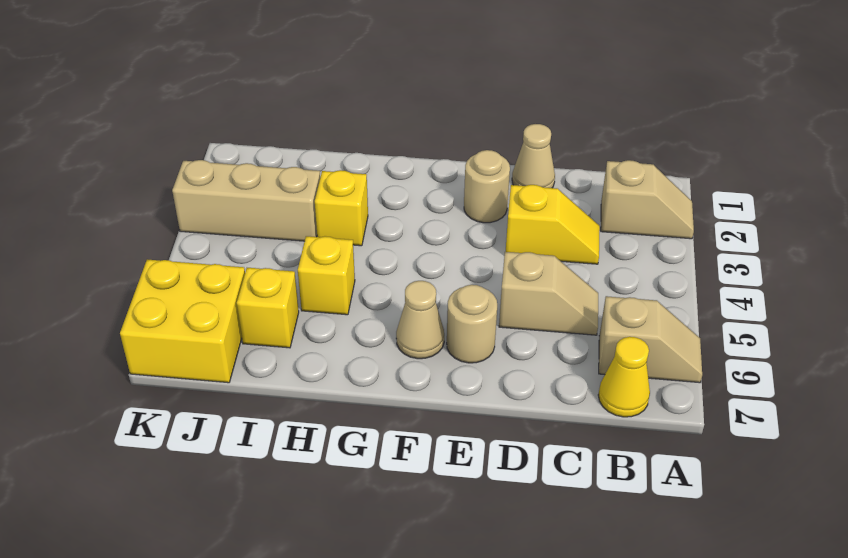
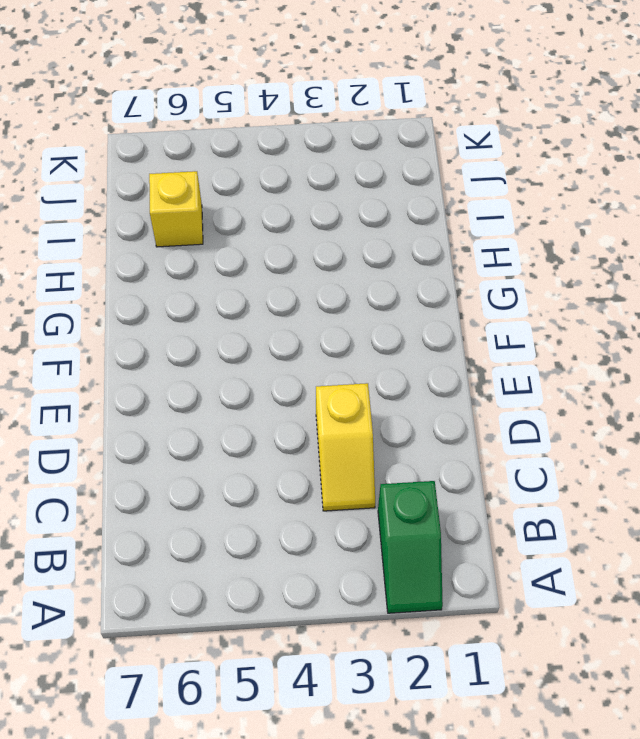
green slope A2:B2 level 1 top B -> tan slope A2:B2 level 1 top B
none -> tan slope A6:B6 level 1 top B
none -> yellow cone B7 level 1
none -> tan slope C5:D5 level 1 top D

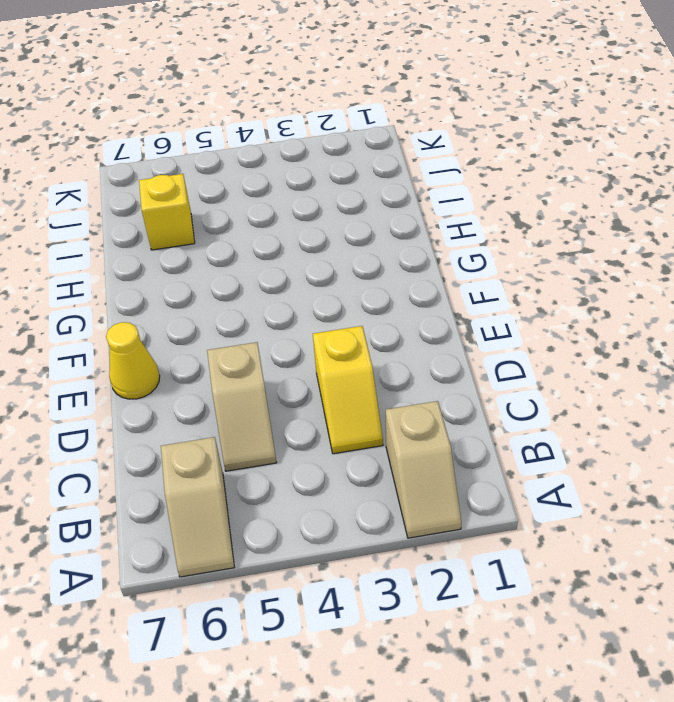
yellow cone E7 level 1 -> yellow cone B7 level 1
none -> tan cone D1 level 1
none -> tan round brick E2 level 1
none -> tan round brick E6 level 1

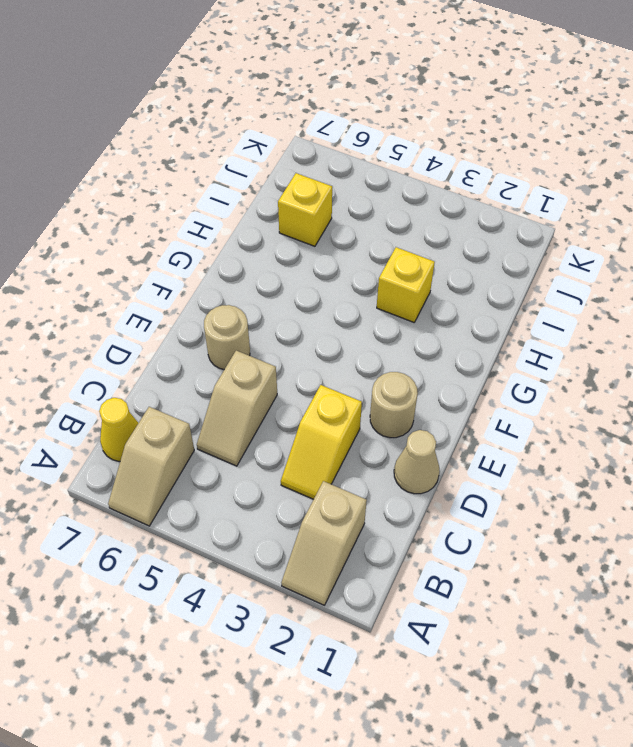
none -> tan cone F6 level 1
none -> yellow brick H5 level 1
none -> tan brick I3:K3 level 1

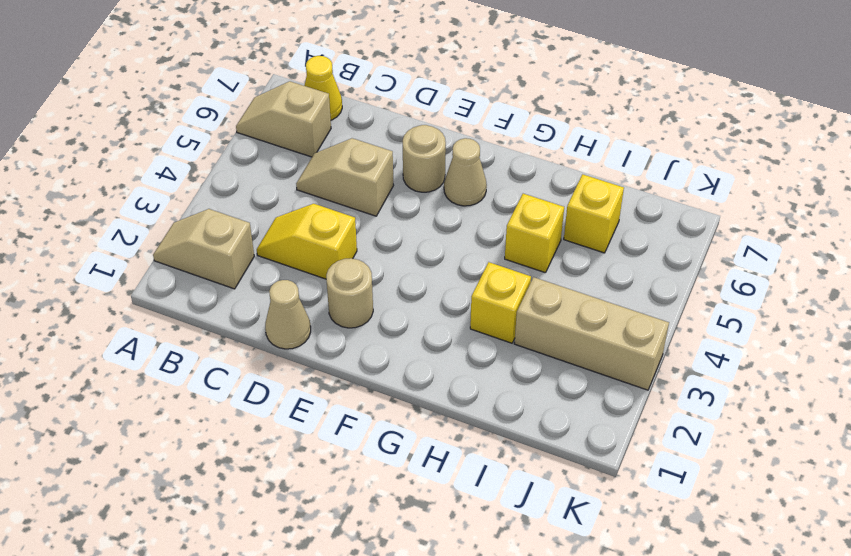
none -> yellow brick J6:K7 level 1

